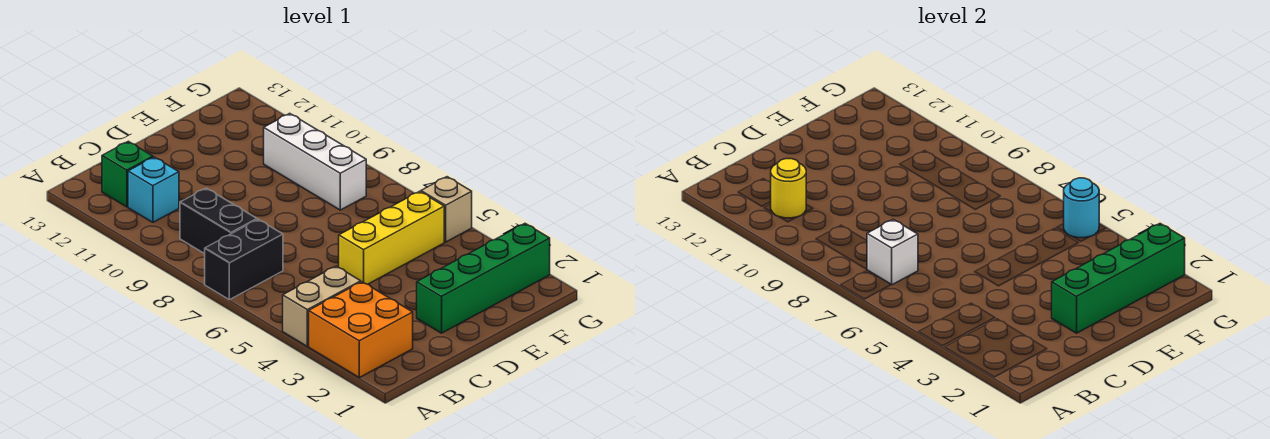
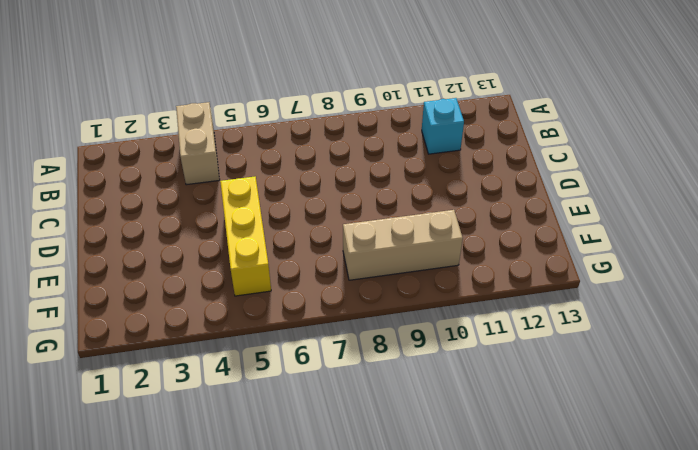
tan brick F8:F10 level 1 -> white brick F8:F10 level 1
none -> orange brick A2:B3 level 1
none -> black brick A7:B7 level 1
none -> black brick B8:B9 level 1

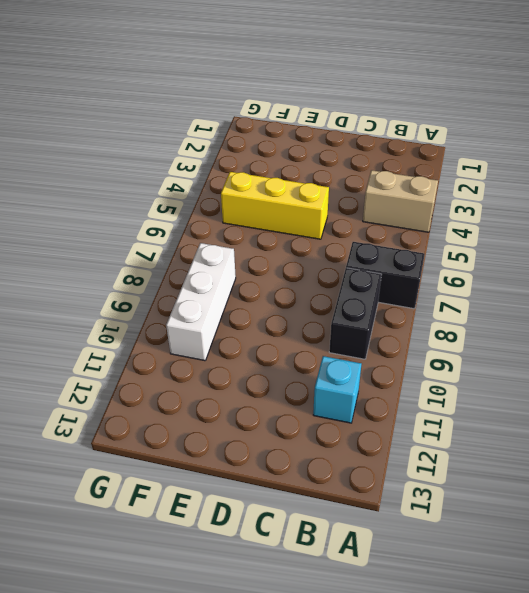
none -> orange brick A2:B3 level 1
none -> green brick B12 level 1
none -> green brick D2:G2 level 1

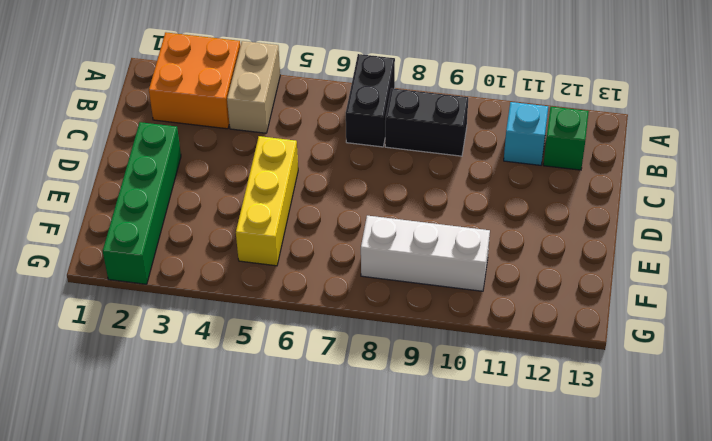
none -> tan brick G5 level 1
none -> white brick B7 level 2
none -> yellow round brick B11 level 2

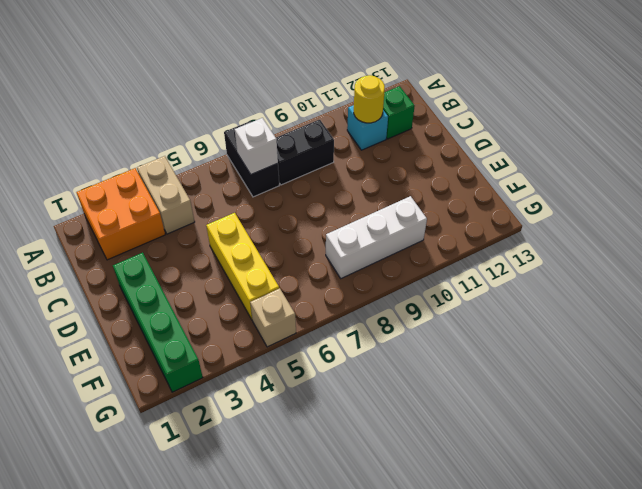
none -> green brick D2:G2 level 2
none -> cyan round brick G5 level 2

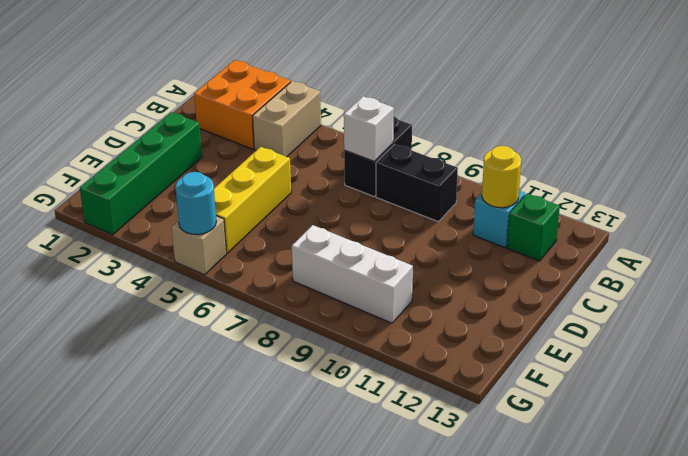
none -> green brick D2:G2 level 2

